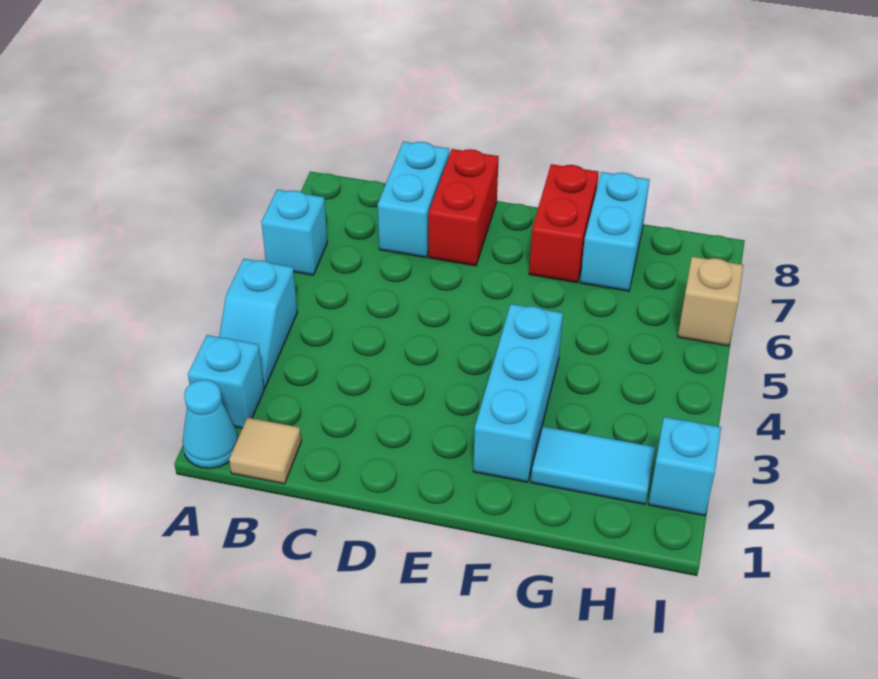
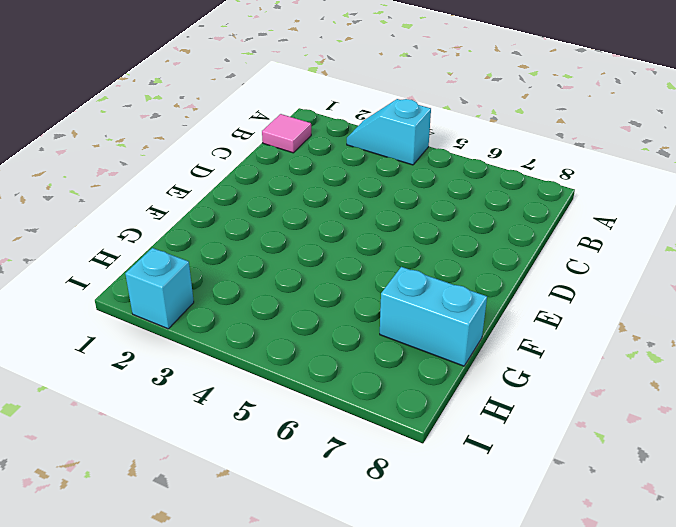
pink tile B1 level 1 -> tan tile B1 level 1
none -> cyan cone A1 level 1
none -> cyan brick A2 level 1
none -> cyan brick A6 level 1

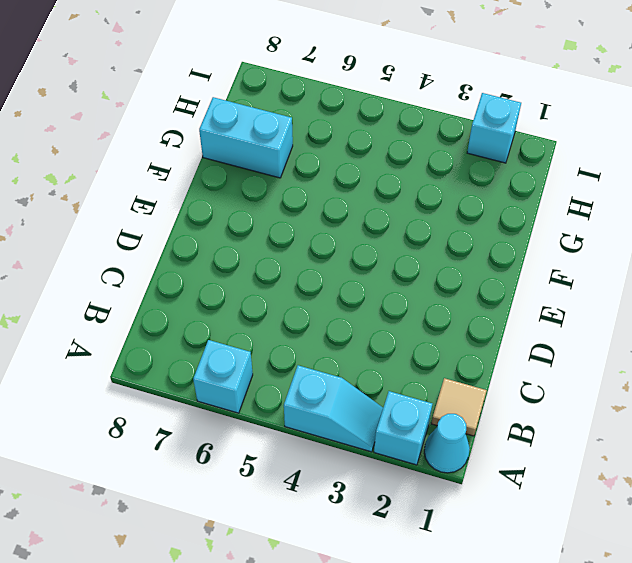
none -> cyan brick C7:C8 level 1
none -> red brick D7:D8 level 1
none -> cyan brick F2:F4 level 1

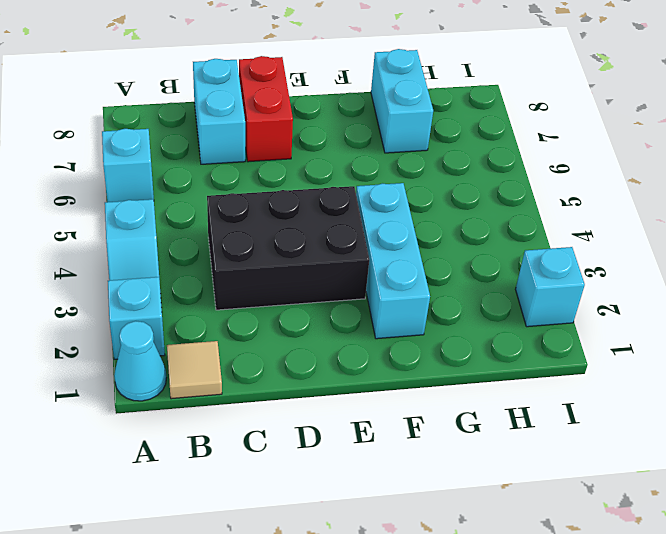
black brick C3:E4 level 1 -> none
none -> red brick F7:F8 level 1
none -> cyan tile G2:H2 level 1
none -> tan brick I6 level 1

